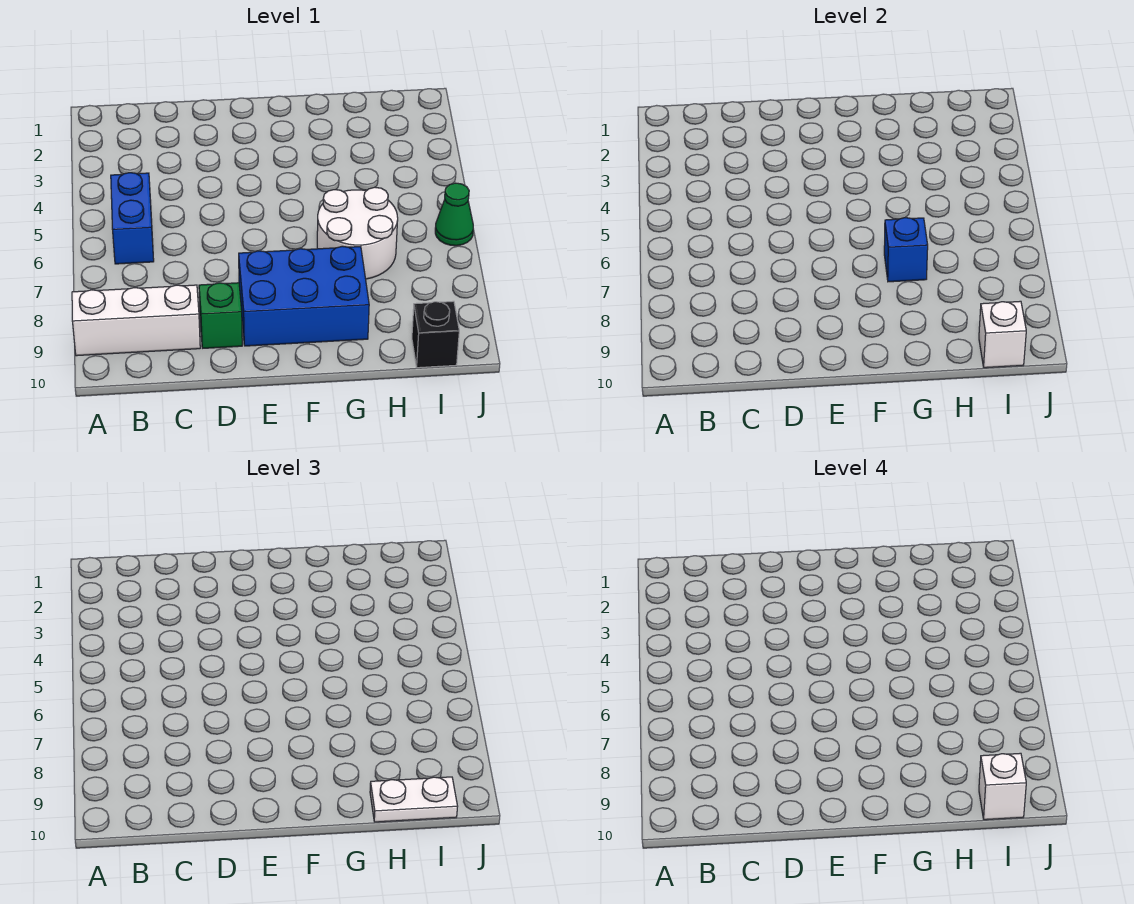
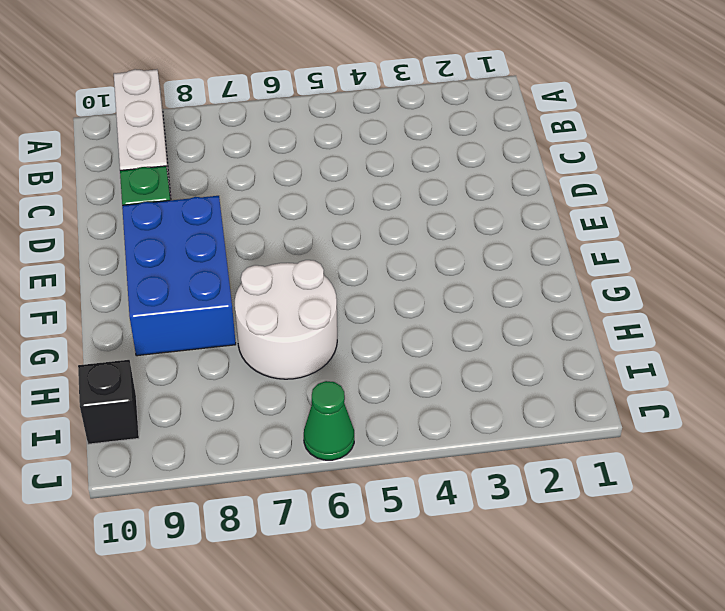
none -> blue brick B5:B6 level 1
none -> blue brick G7 level 2

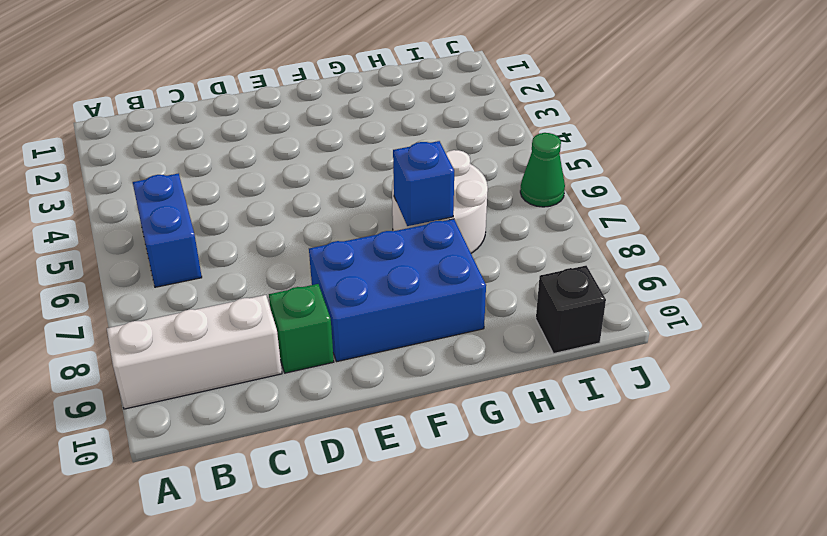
none -> white brick I10 level 2
none -> white plate H10:I10 level 3

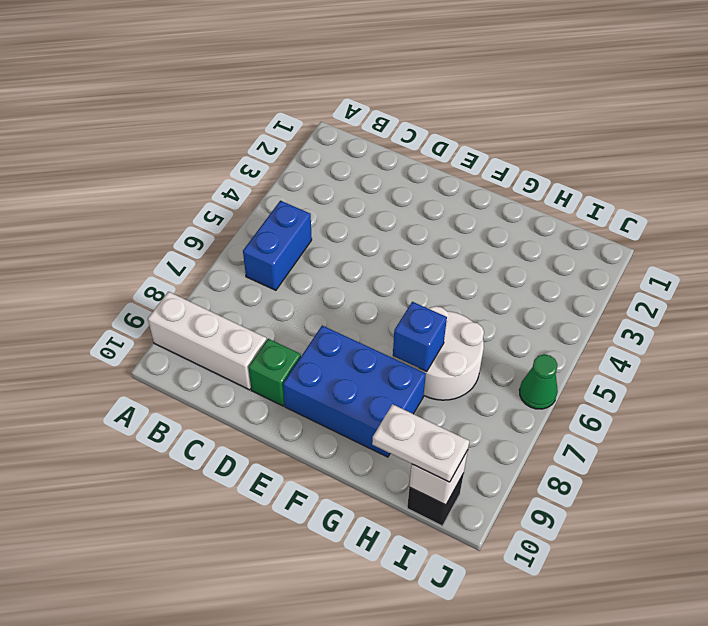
none -> white brick I10 level 4

